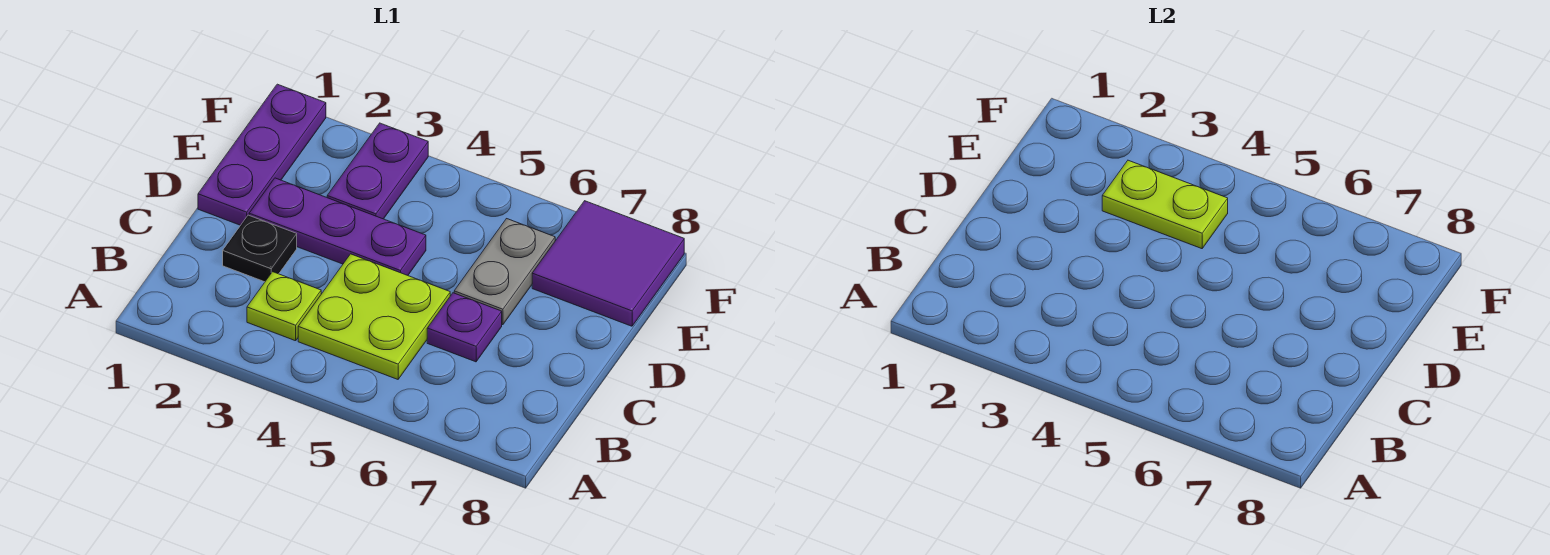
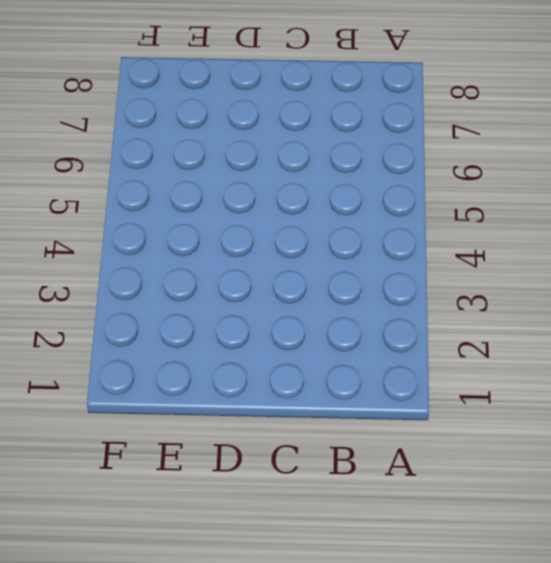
none -> lime plate B3 level 1
none -> lime plate B4:C5 level 1

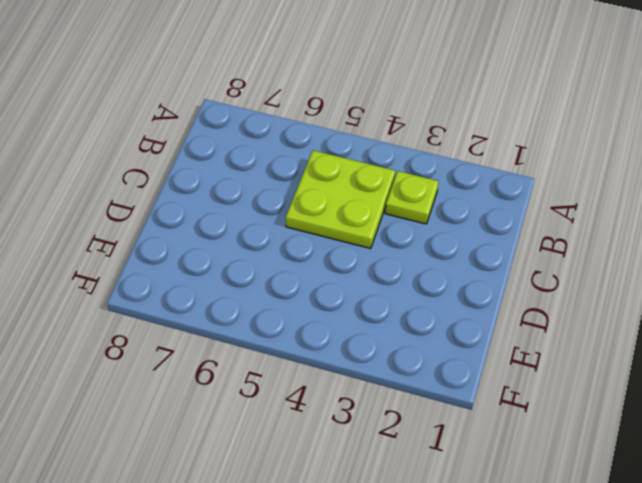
none -> black plate C2 level 1
none -> purple plate C6 level 1

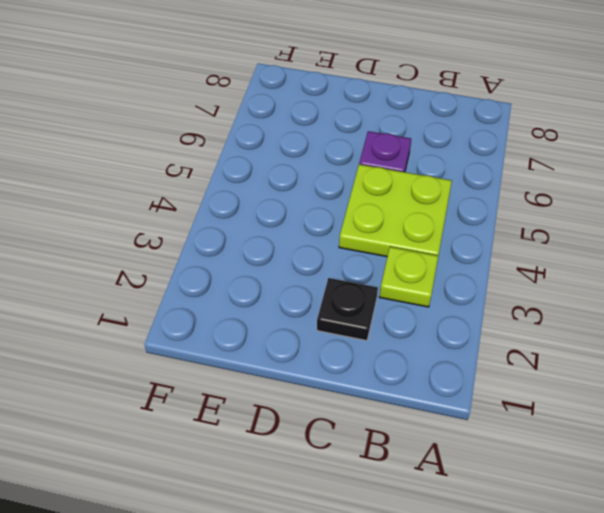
none -> purple plate D1:F1 level 1
none -> purple plate D2:D4 level 1

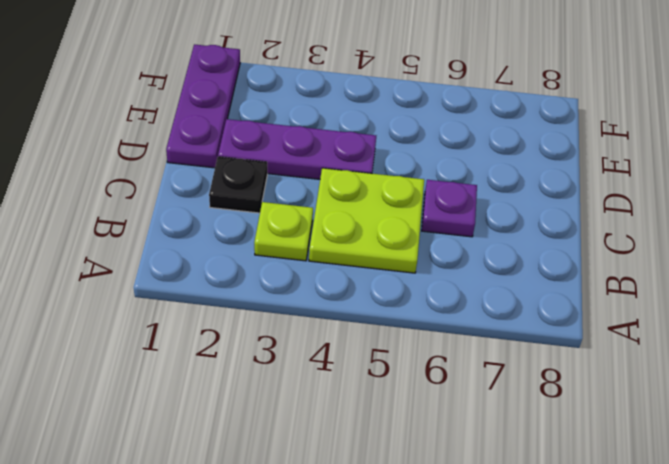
none -> grey plate D6:E6 level 1
none -> purple plate E3:F3 level 1

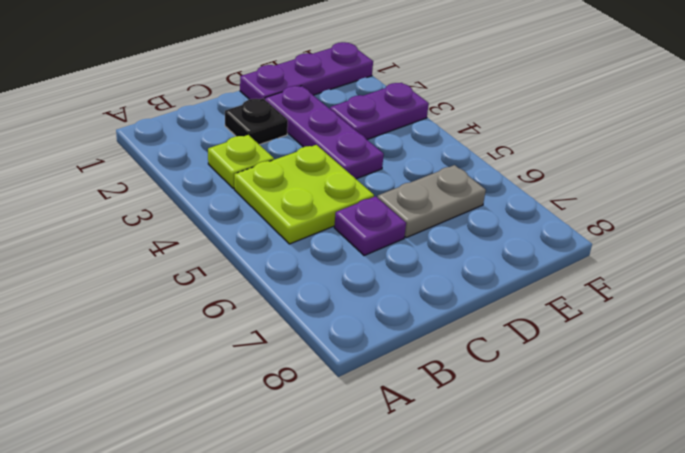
none -> purple tile E7:F8 level 1
none -> lime plate E3:E4 level 2

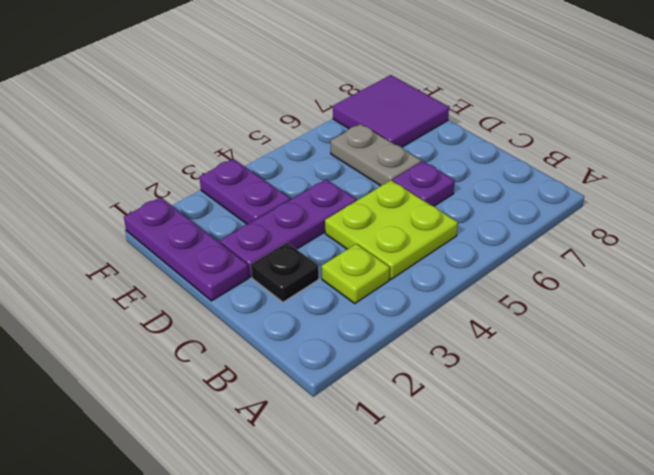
none -> lime plate E3:E4 level 2

